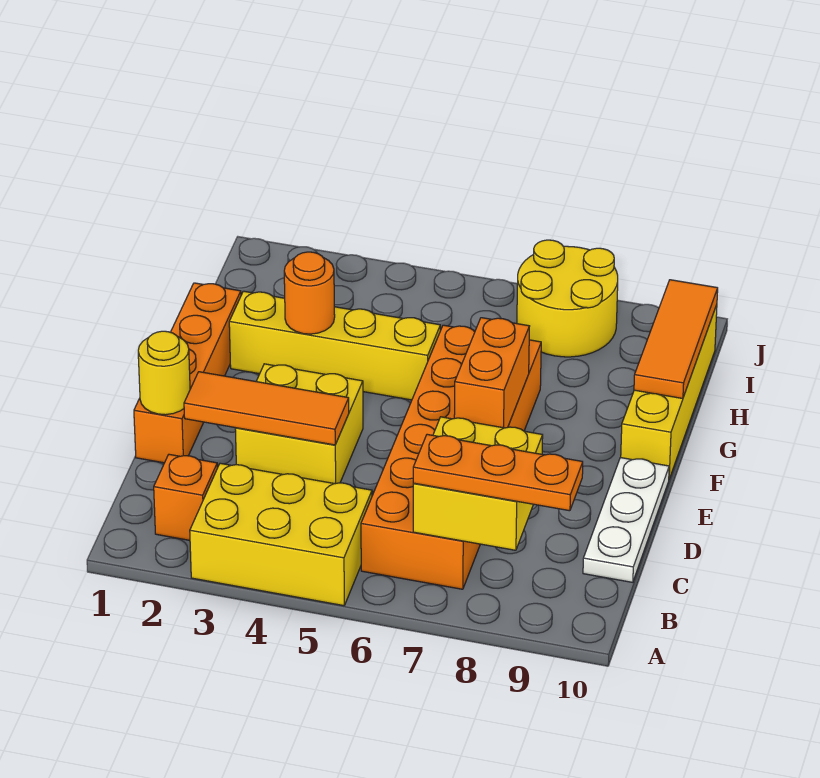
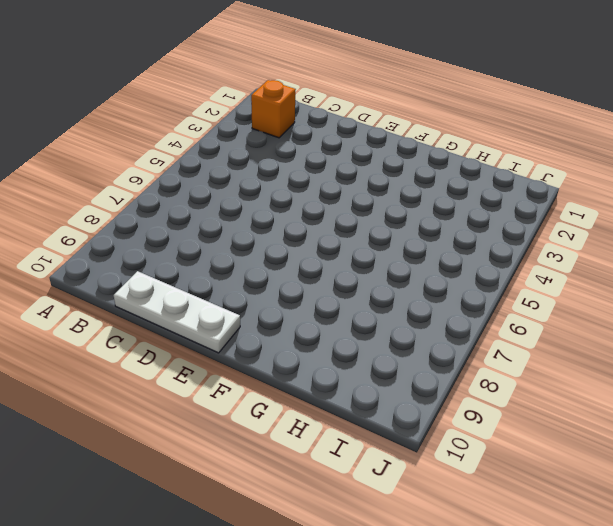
none -> yellow brick A3:B5 level 1
none -> orange brick B6:G7 level 1
none -> orange brick D1:G1 level 1

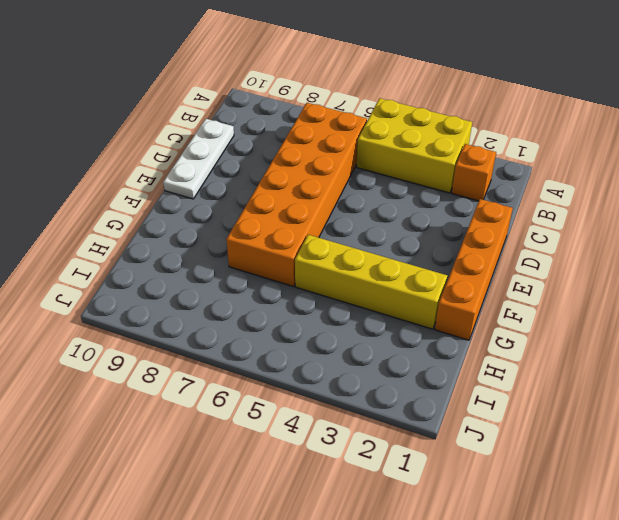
none -> yellow brick D3:E4 level 1
none -> yellow brick F10:I10 level 1
none -> yellow round brick I7:J8 level 1

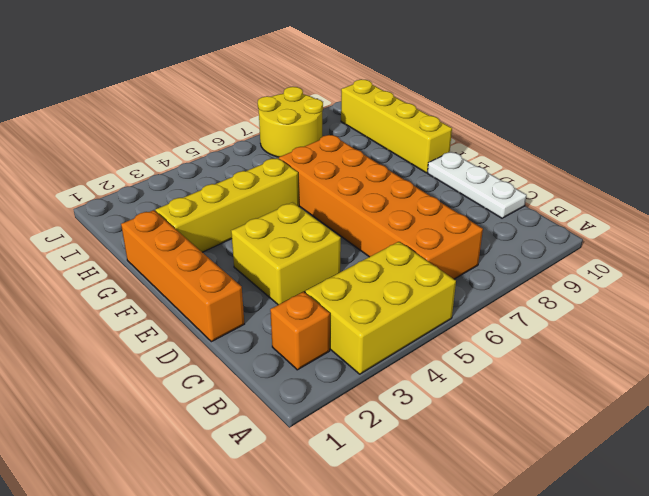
none -> yellow brick B7:C8 level 2
none -> yellow round brick D1 level 2
none -> orange tile D2:D4 level 2

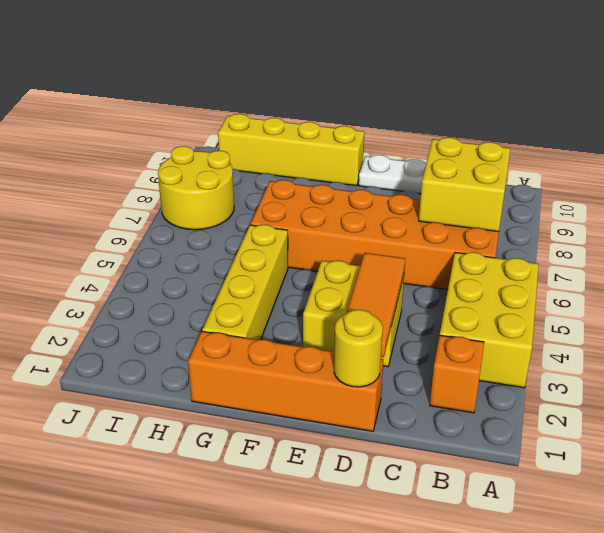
none -> orange brick E7:F7 level 2
none -> orange round brick G3 level 2
none -> orange tile G10:I10 level 2

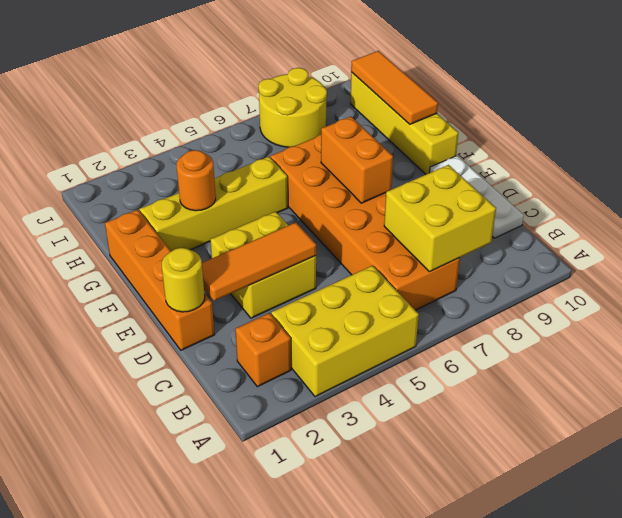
none -> orange plate B7:B9 level 3

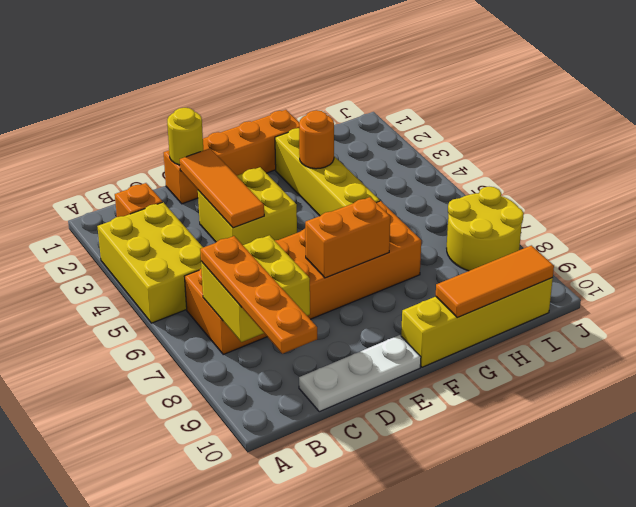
orange plate B7:B10 level 3 -> orange plate B7:B9 level 3

